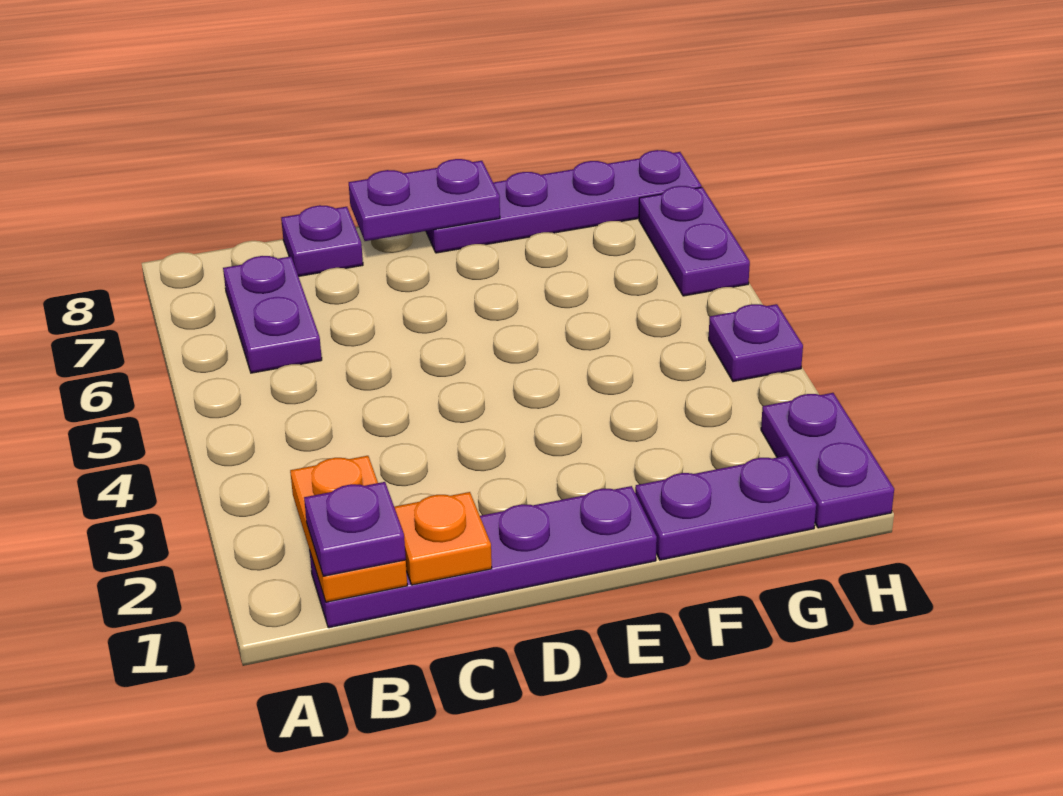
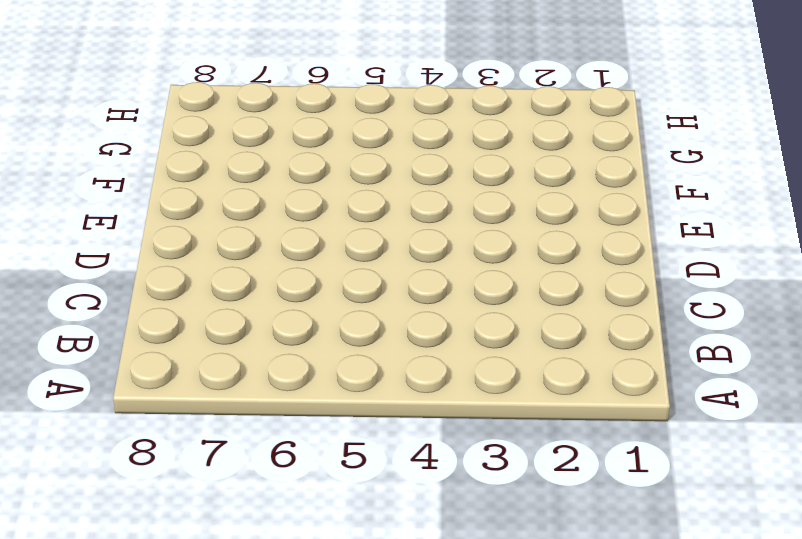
none -> purple plate B1:E1 level 1
none -> purple plate B6:B7 level 1
none -> purple plate C8 level 1

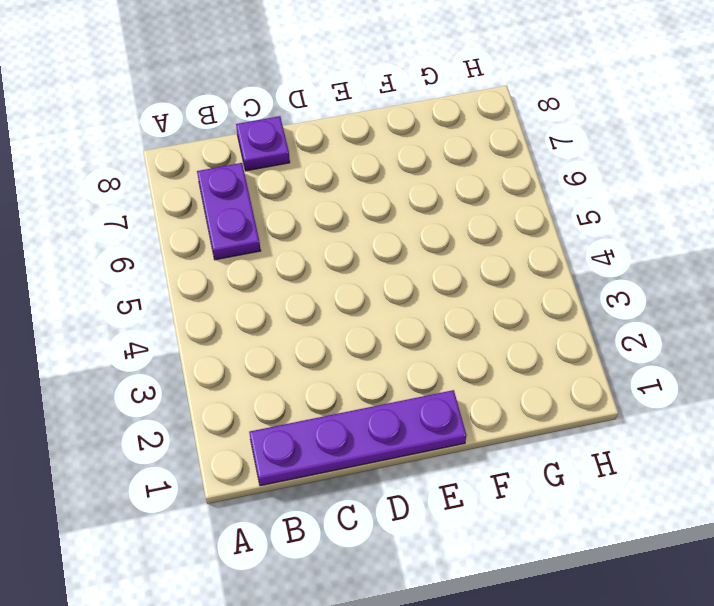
none -> purple plate E8:H8 level 1
none -> purple plate F1:G1 level 1
none -> purple plate H1:H2 level 1

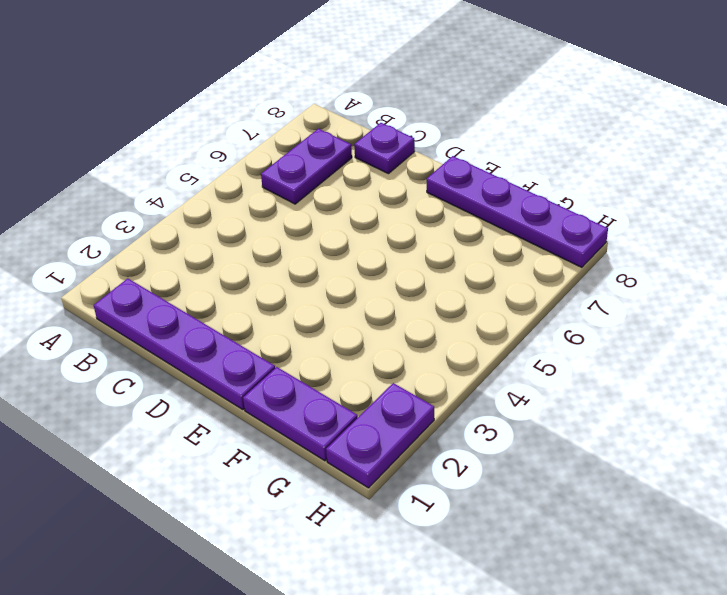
none -> purple plate H4 level 1
none -> purple plate H6:H7 level 1
none -> orange plate B1:B2 level 2

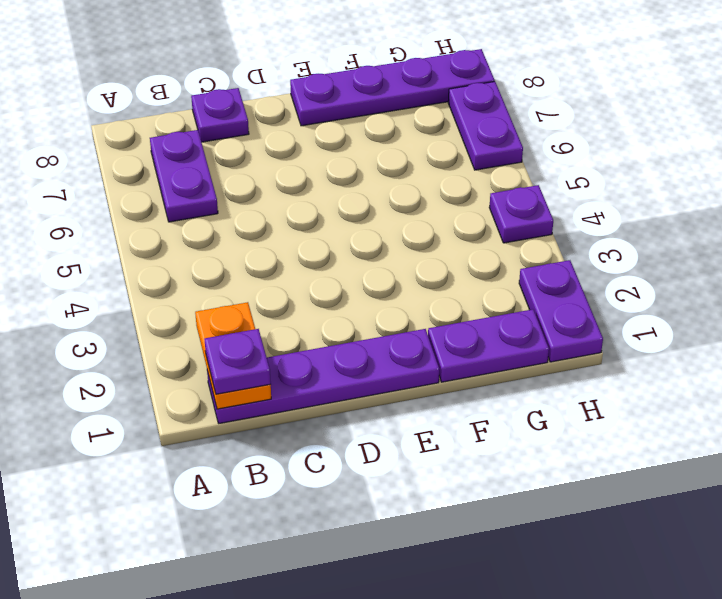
none -> orange plate C1 level 2
none -> purple plate D8:E8 level 2

